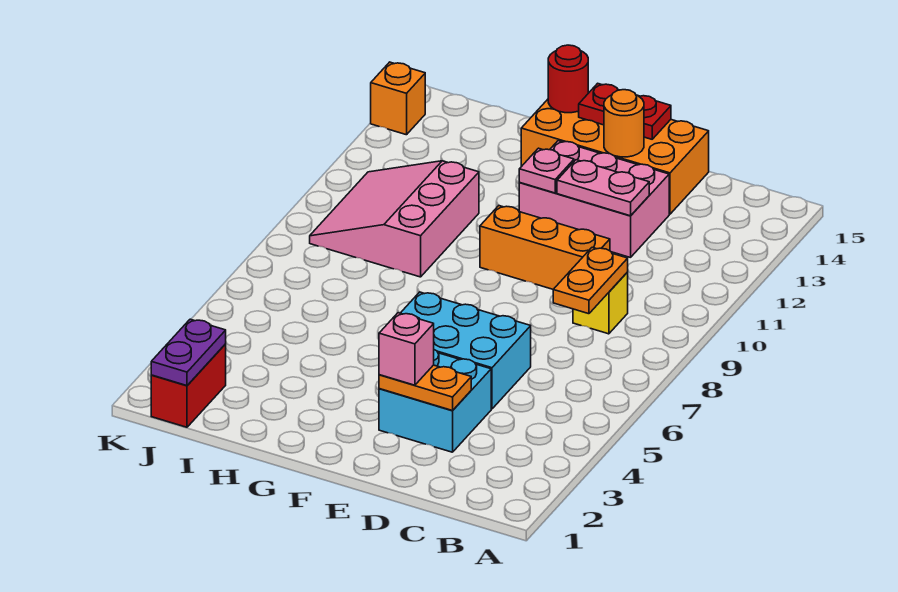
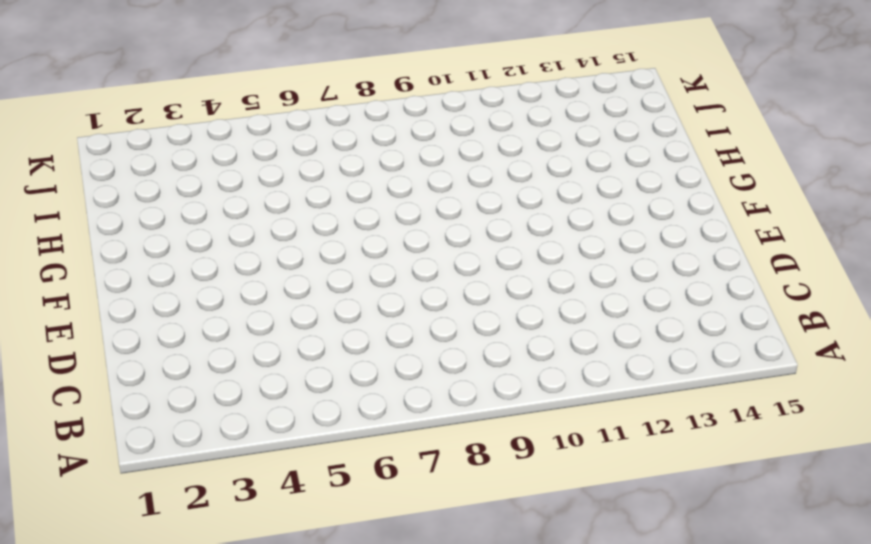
none -> yellow brick C9 level 1
none -> cyan brick D3:E4 level 1
none -> cyan brick D5:F6 level 1

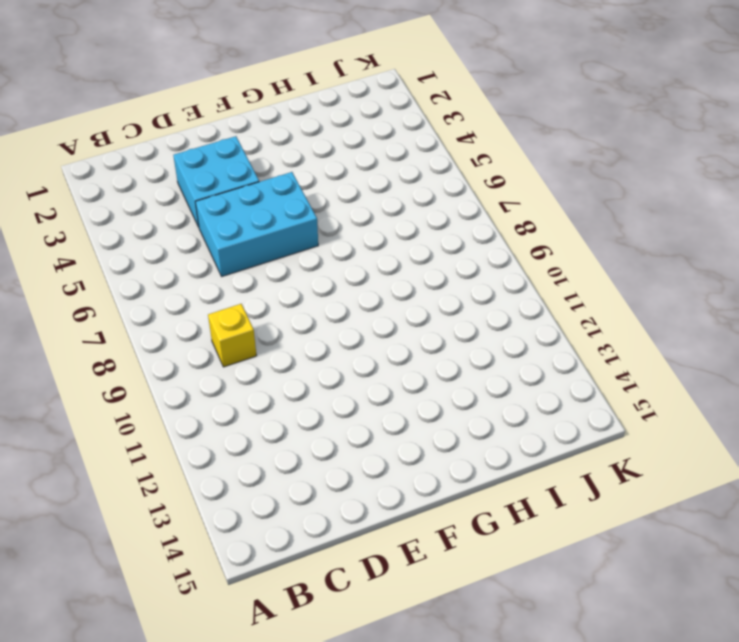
none -> orange brick D10:F10 level 1
none -> pink brick D12:F13 level 1
none -> orange brick D14:G15 level 1

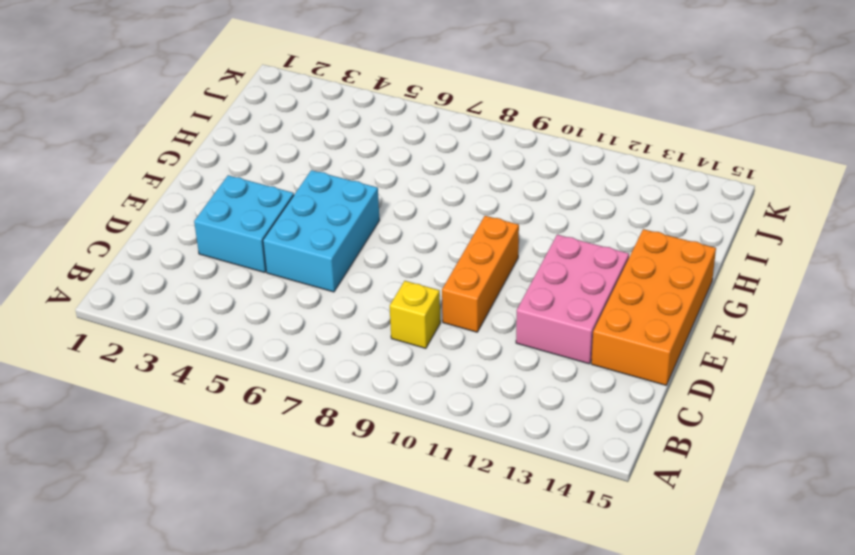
none -> pink slope H9:J11 level 1 top H
none -> red brick J1:J2 level 1
none -> orange brick K14 level 1

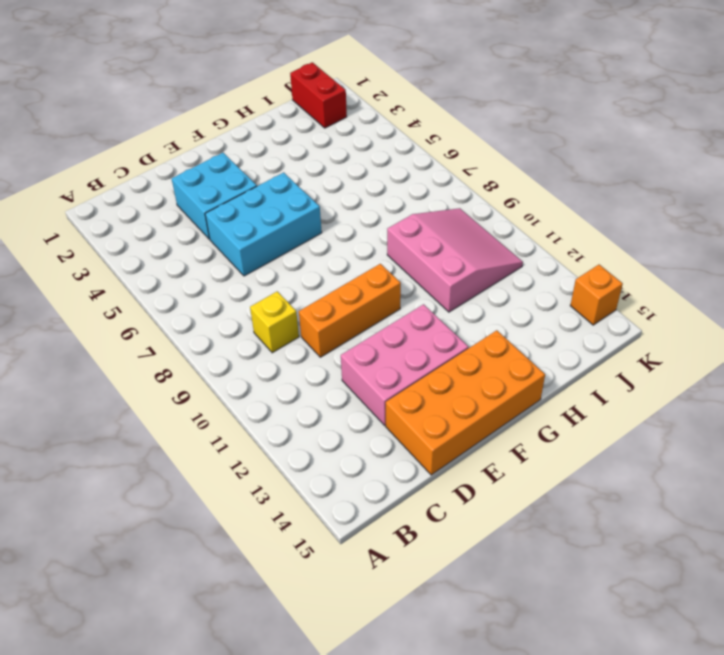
none -> orange plate C8:C9 level 2
none -> orange plate D3:E3 level 2
none -> pink plate D12:E12 level 2

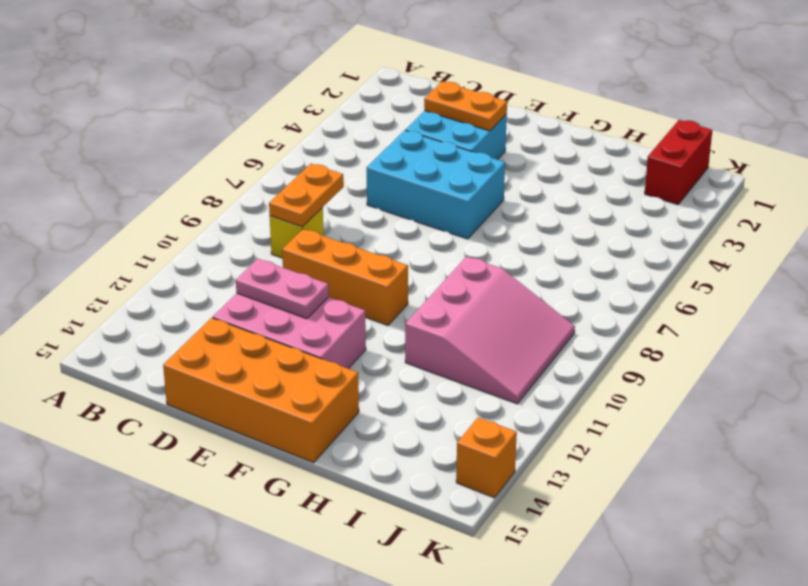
none -> orange round brick E14 level 2
none -> red plate E15:F15 level 2
none -> pink plate F12 level 2

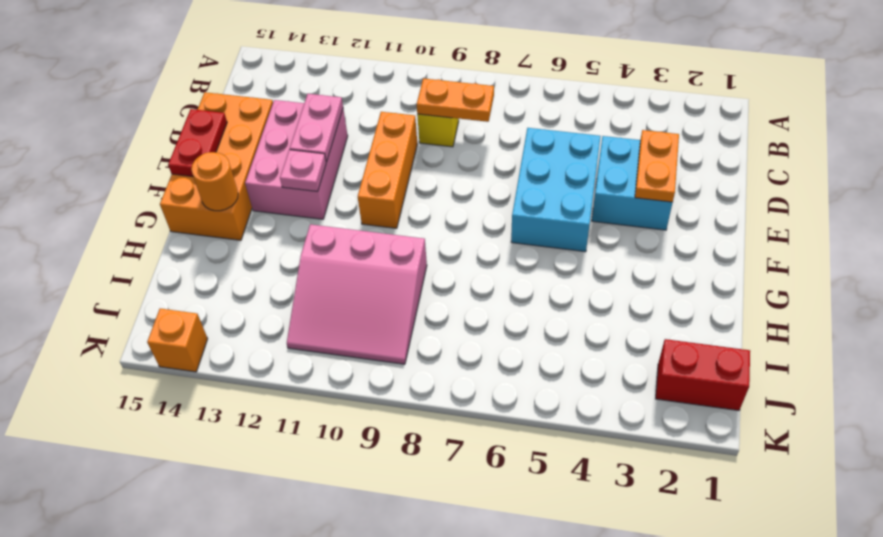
orange round brick G14 level 2 -> orange round brick E14 level 2
none -> red round brick G15 level 2
none -> purple plate J1:J2 level 2
none -> pink brick E3 level 3

